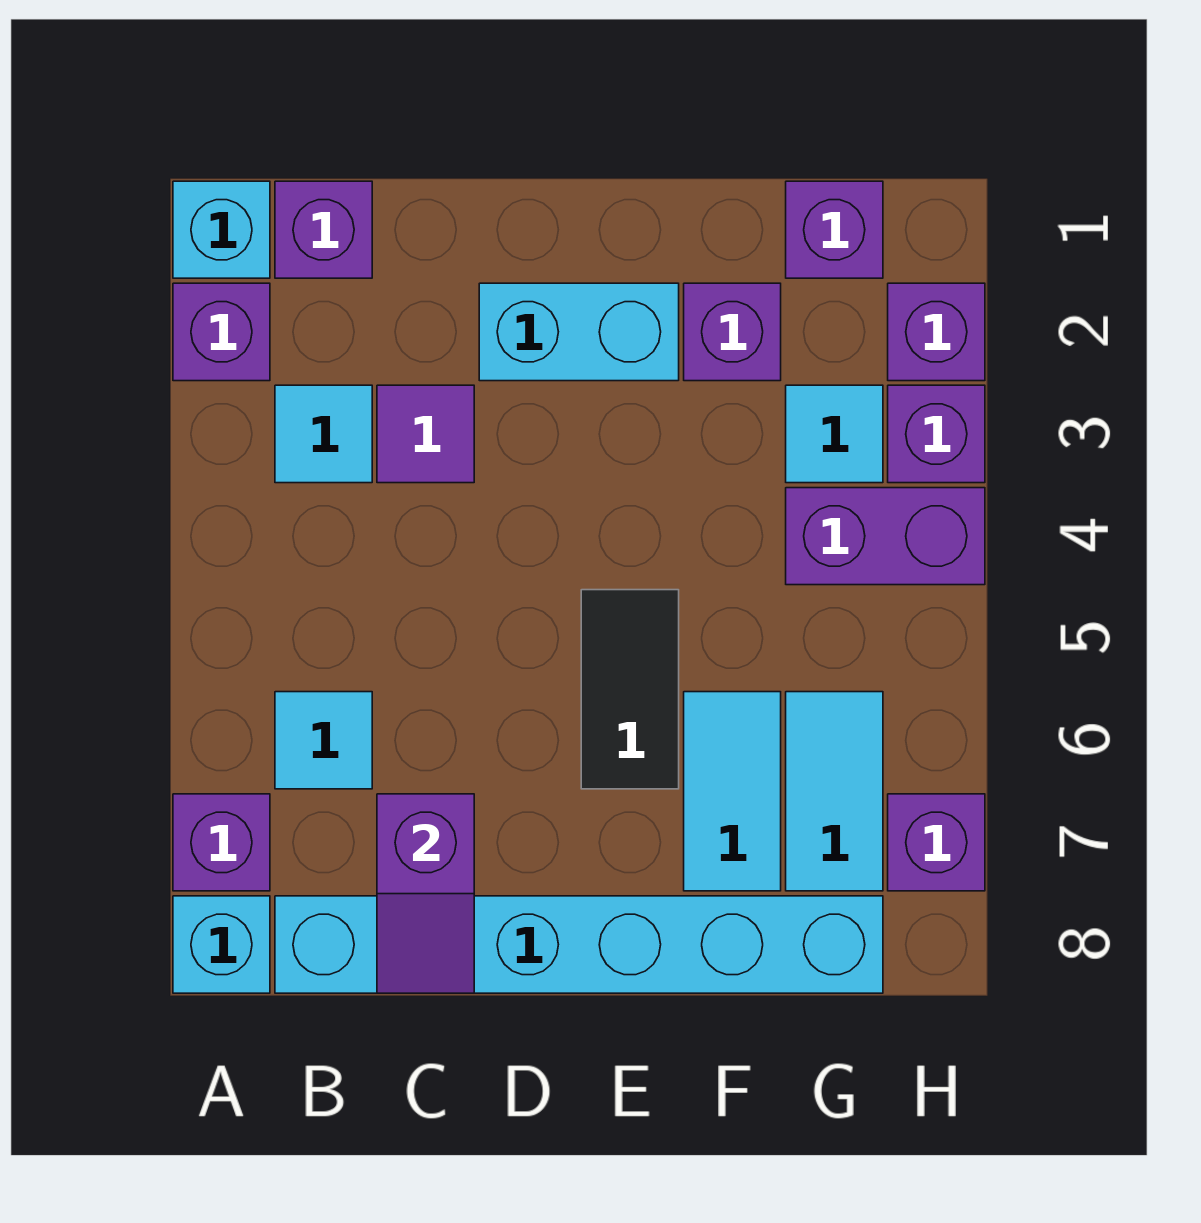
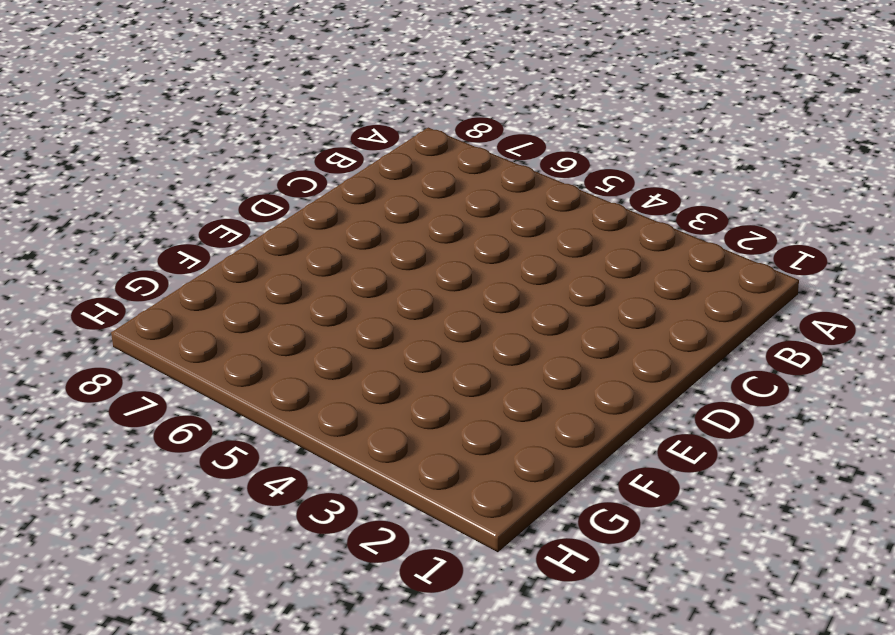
none -> cyan brick A1 level 1
none -> purple brick A2 level 1
none -> purple brick A7 level 1

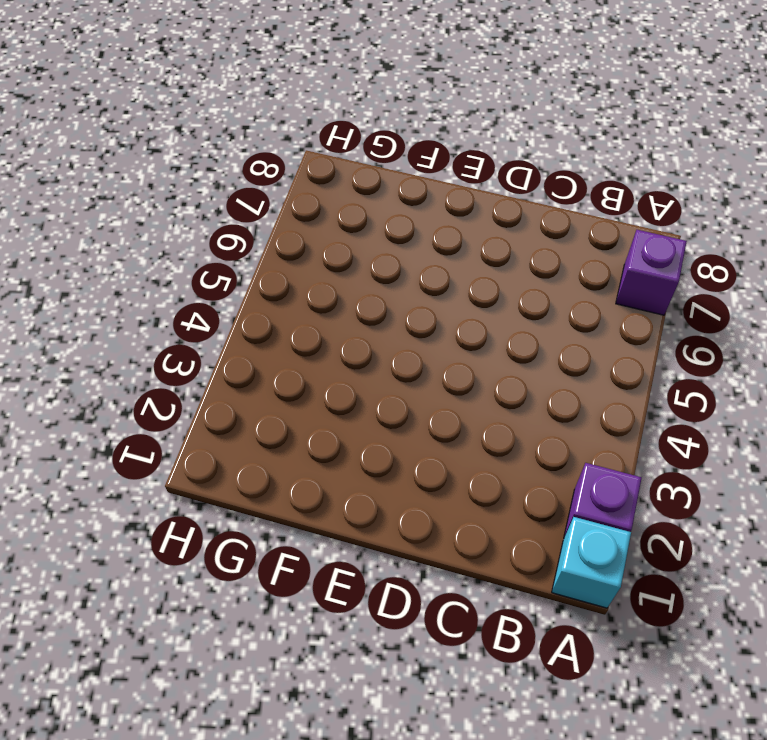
none -> cyan brick A8 level 1
none -> purple brick B1 level 1
none -> cyan tile B3 level 1

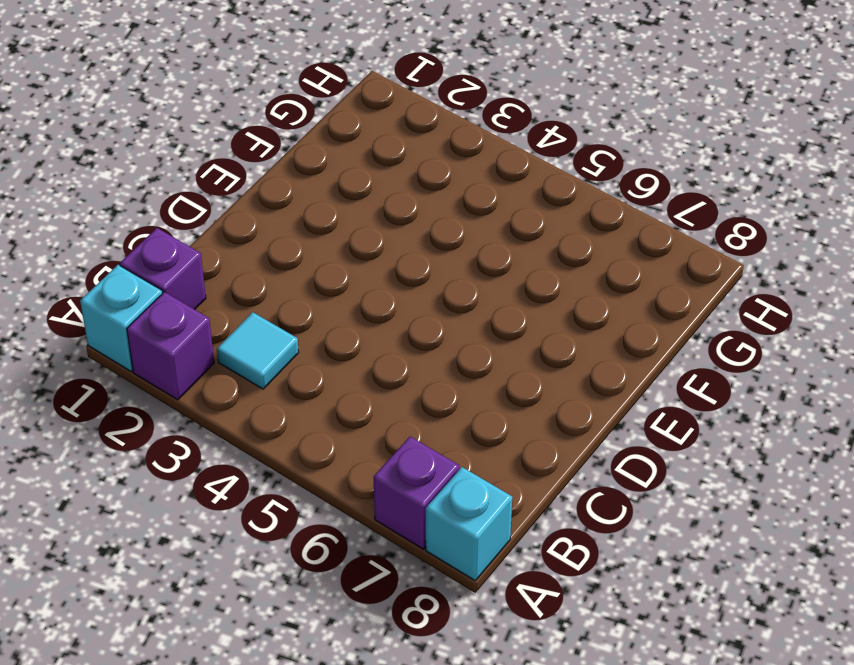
none -> cyan tile B6 level 1
none -> cyan brick B8:G8 level 1
none -> purple tile C3 level 1

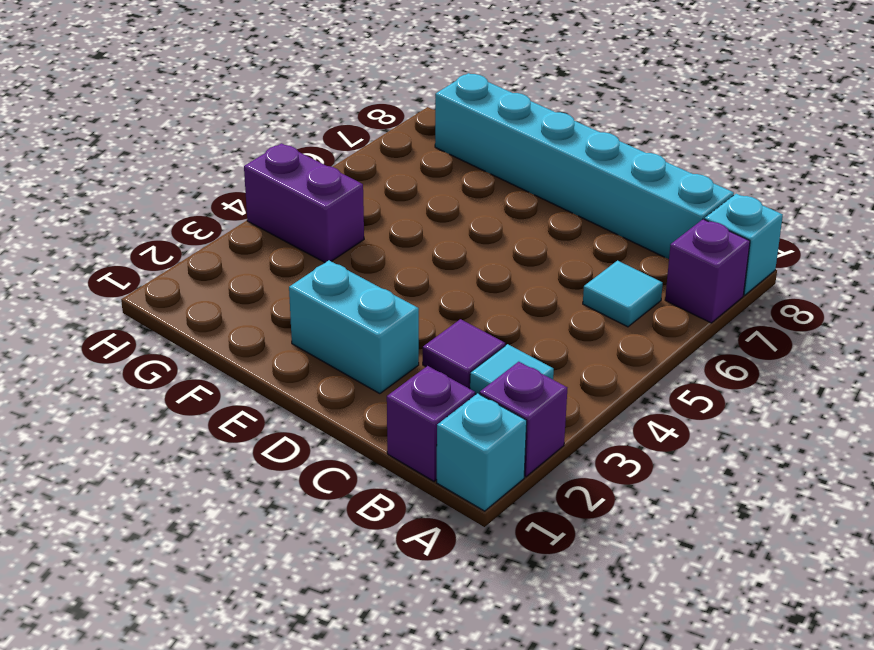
none -> black tile E5:E6 level 1
none -> purple brick F2 level 1
none -> cyan tile F6:F7 level 1

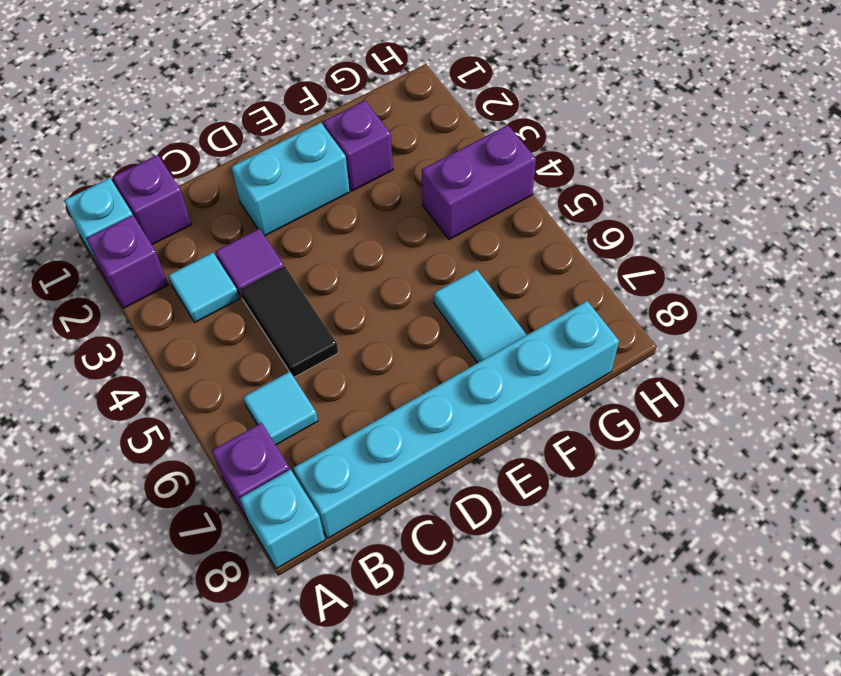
black tile C4:C5 level 1 -> black tile E5:E6 level 1
none -> purple brick G1 level 1
none -> cyan tile G3 level 1
none -> cyan tile G6:G7 level 1

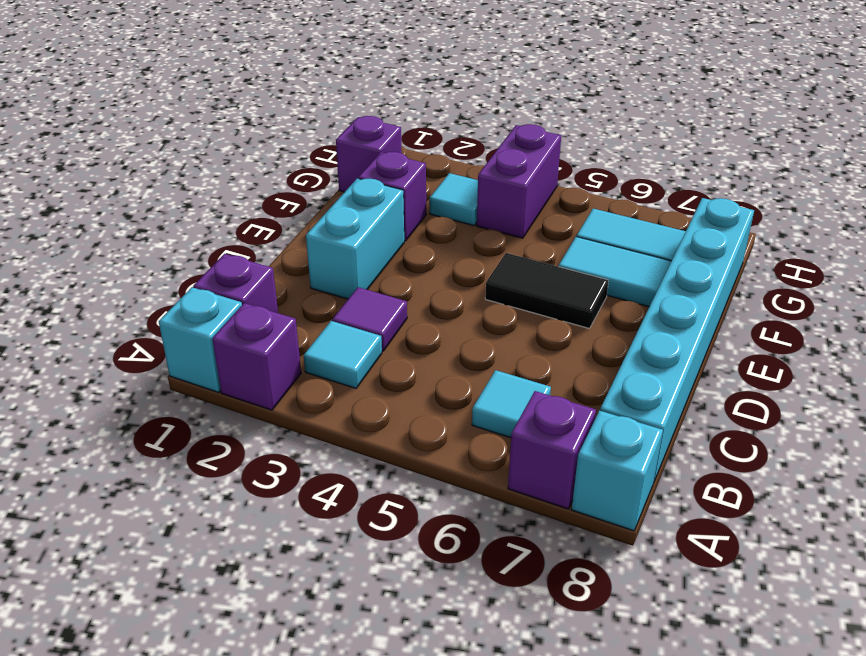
none -> purple brick H2 level 1
none -> purple brick H3 level 1
none -> purple brick H7 level 1

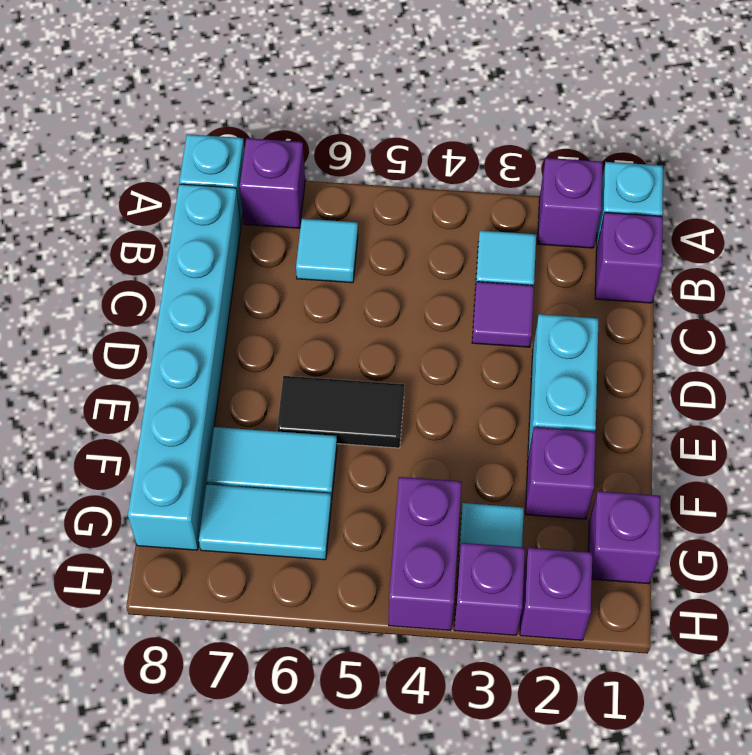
none -> purple brick H7 level 1
none -> purple slope C7:C8 level 2 top 7

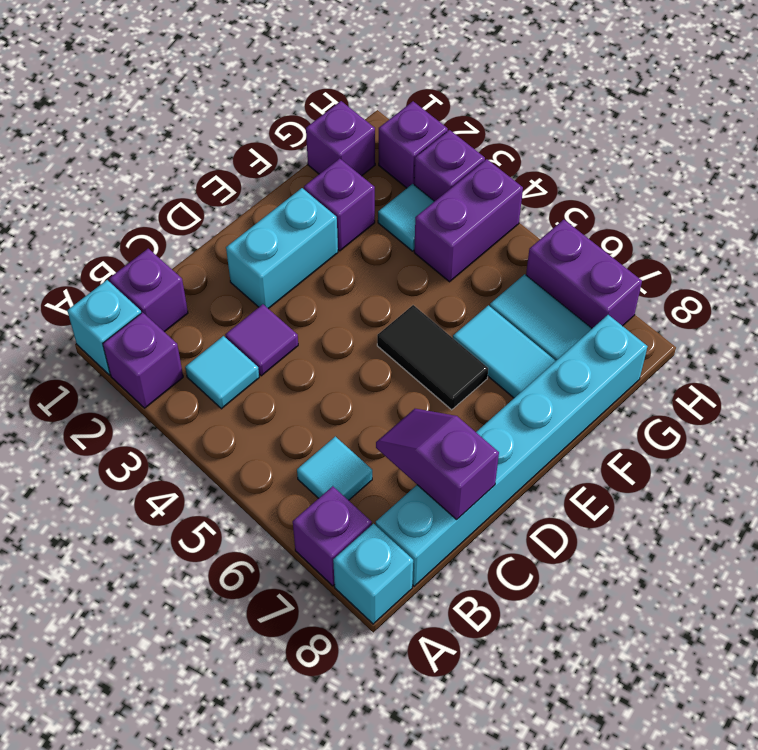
purple slope C7:C8 level 2 top 8 -> purple slope C7:C8 level 2 top 7
purple brick H6:H7 level 1 -> purple brick H7 level 1

